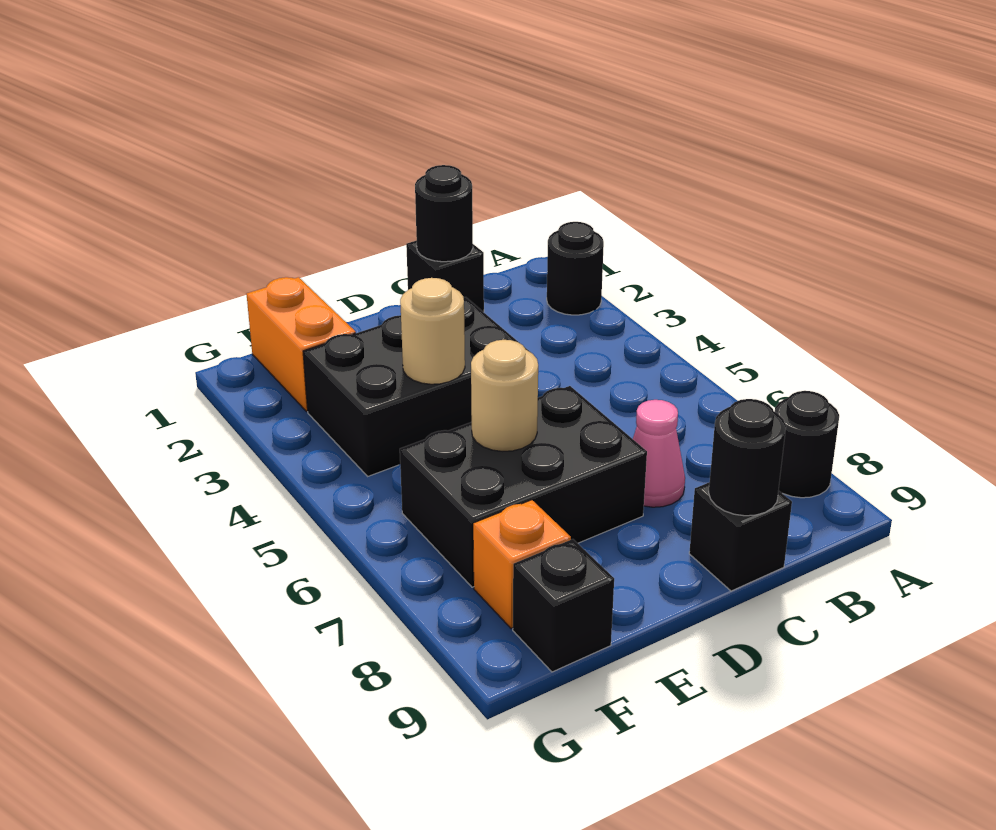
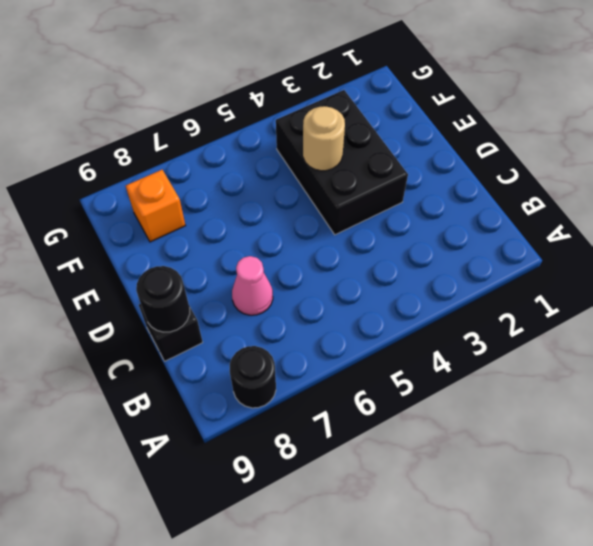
none -> black round brick A2 level 1
none -> black brick C1 level 1
none -> black brick D6:F7 level 1

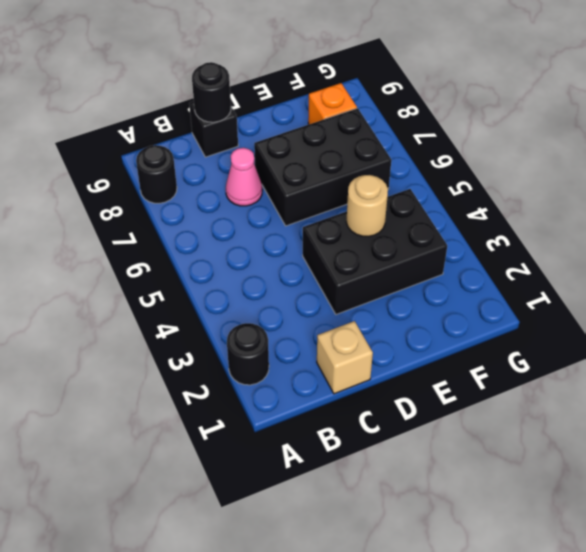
tan brick C1 level 1 -> black brick C1 level 1
none -> orange brick F1:F2 level 1
none -> black brick F9 level 1
none -> black round brick C1 level 2

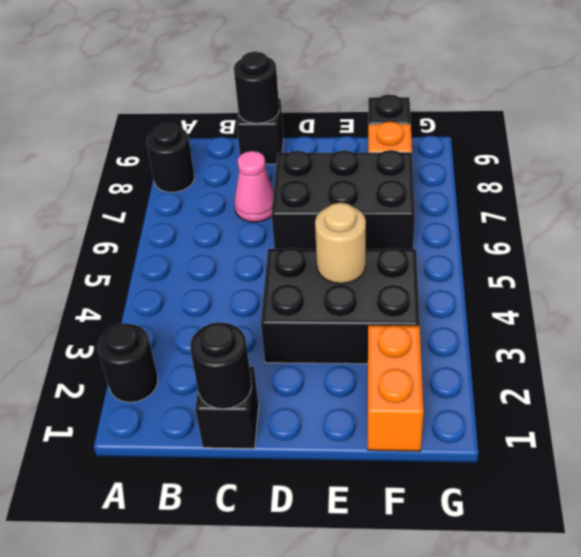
none -> tan round brick E6 level 2

